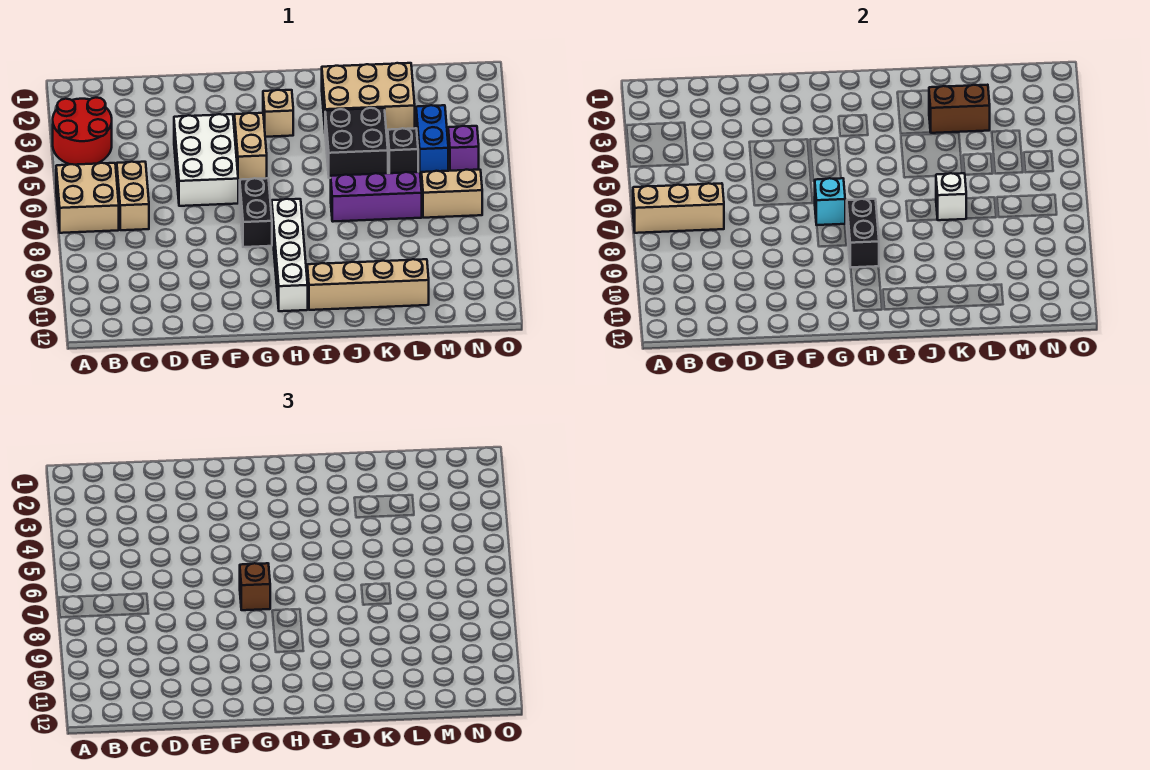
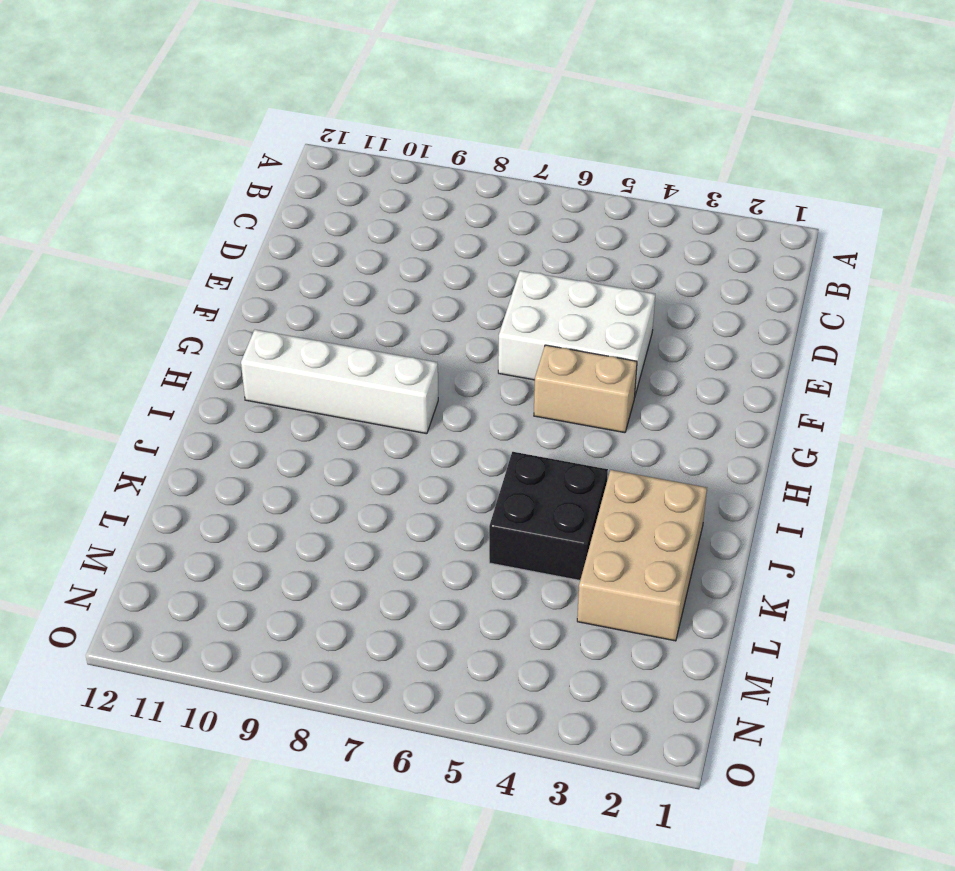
none -> red round brick A3:B4 level 1
none -> tan brick A6:B7 level 1
none -> tan brick C6:C7 level 1

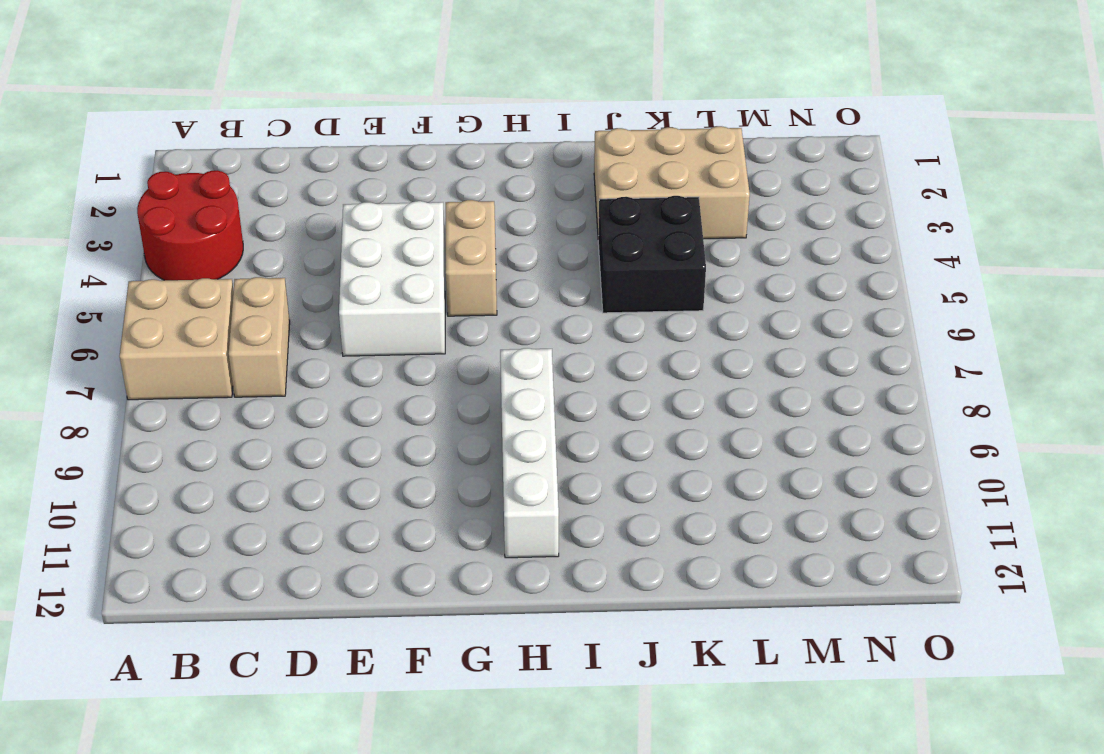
none -> black brick G7:G8 level 1
none -> tan brick H3 level 1
none -> tan brick I11:L11 level 1

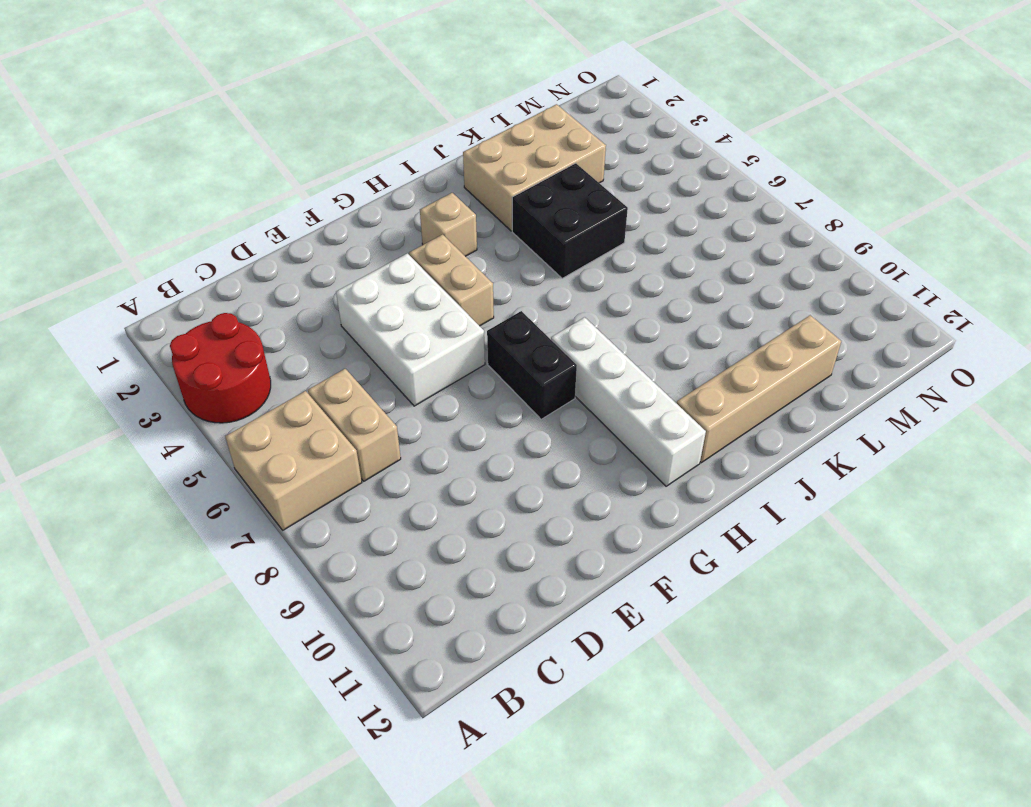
none -> purple brick J7:L7 level 1
none -> black brick L5 level 1
none -> blue brick M4:M5 level 1

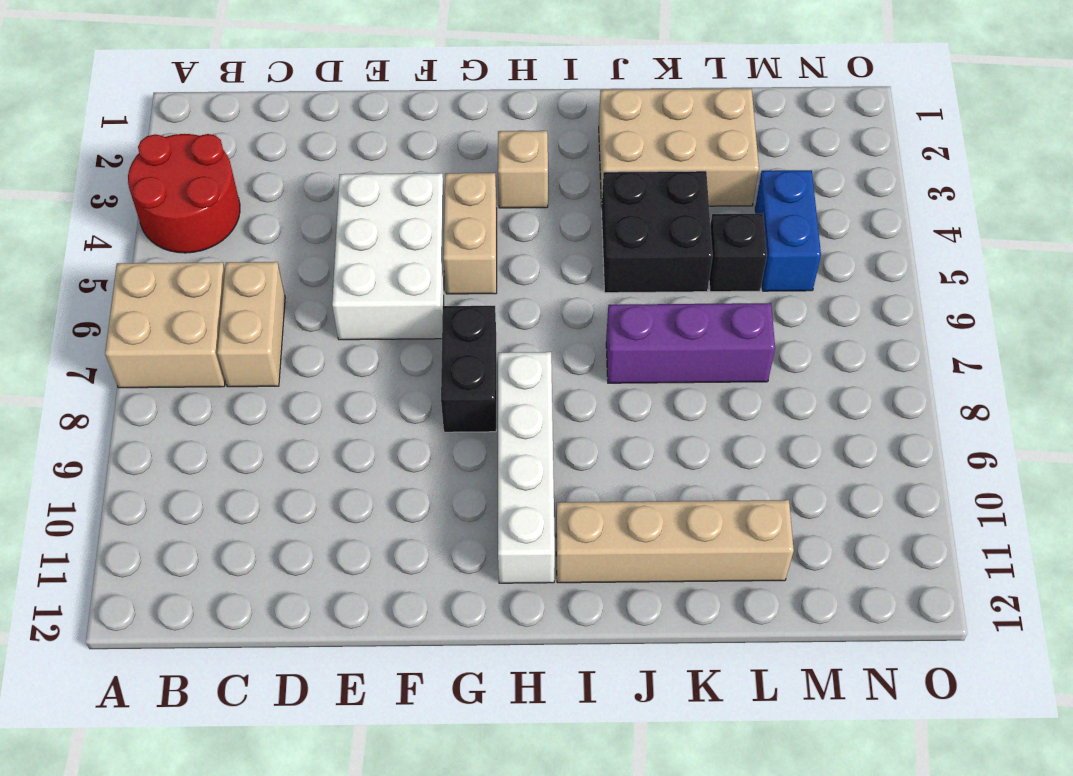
none -> tan brick M7:N7 level 1
none -> purple brick N5 level 1
none -> tan brick A7:C7 level 2

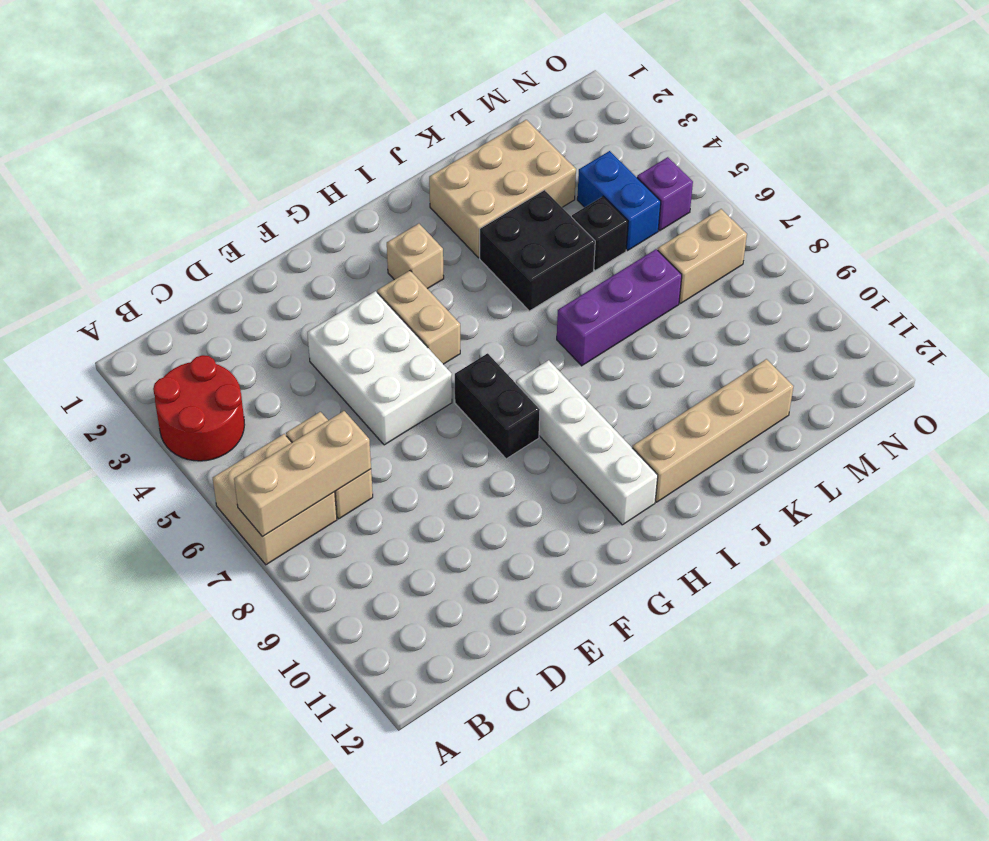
none -> cyan brick G7 level 2
none -> black brick H8:H9 level 2
none -> brown brick K3:L3 level 2

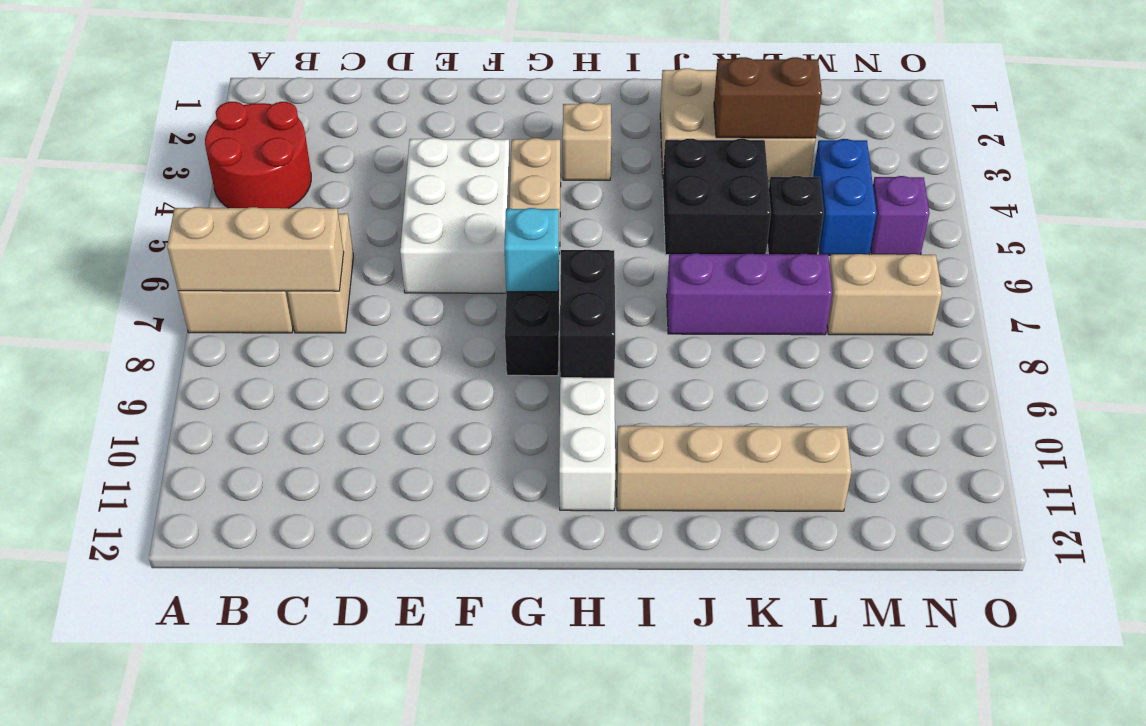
none -> white brick K7 level 2
none -> brown brick G7 level 3

